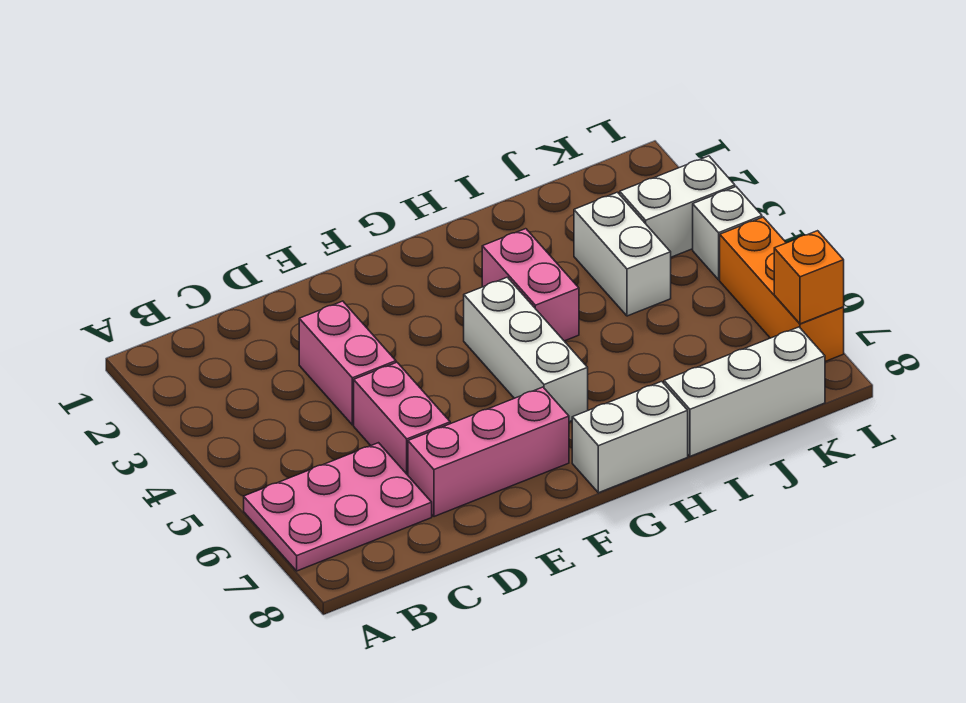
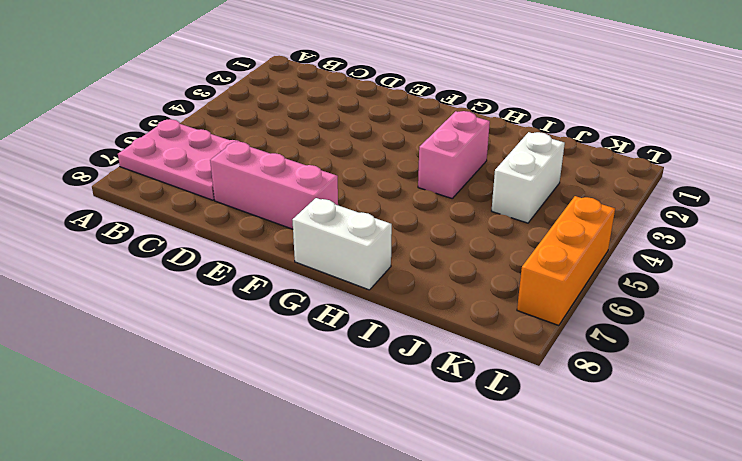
none -> pink brick D3:D4 level 1
none -> pink brick D5:D6 level 1
none -> white brick G4:G6 level 1

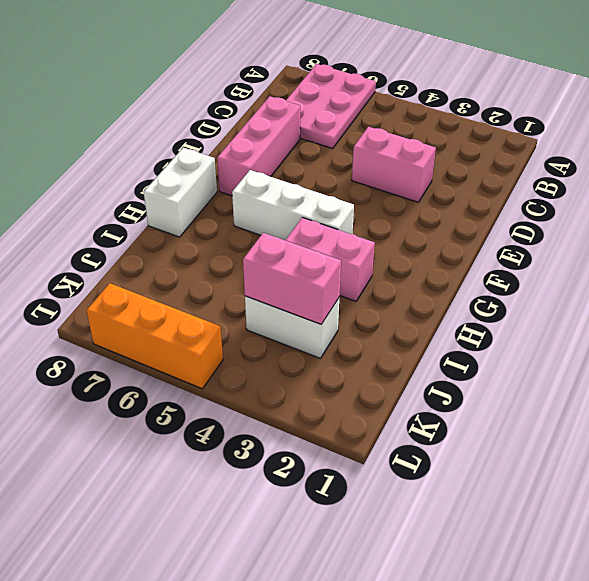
pink brick J3:J4 level 2 -> pink brick D5:D6 level 1
none -> white brick I8:K8 level 1
none -> white brick K3:L3 level 1
none -> white brick L4 level 1

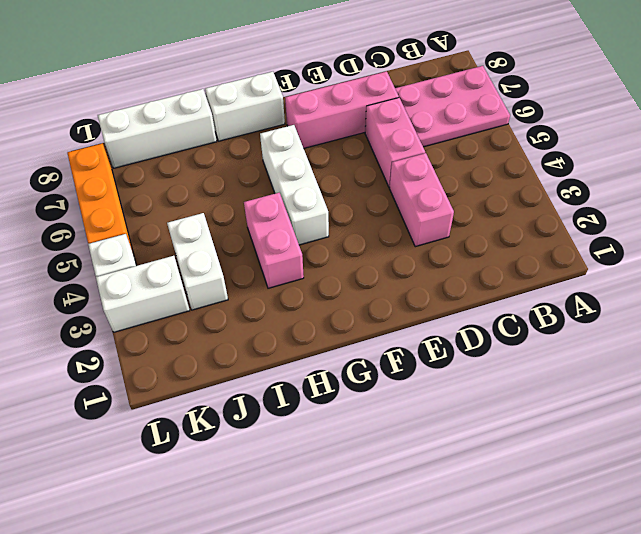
none -> orange brick L7 level 2

